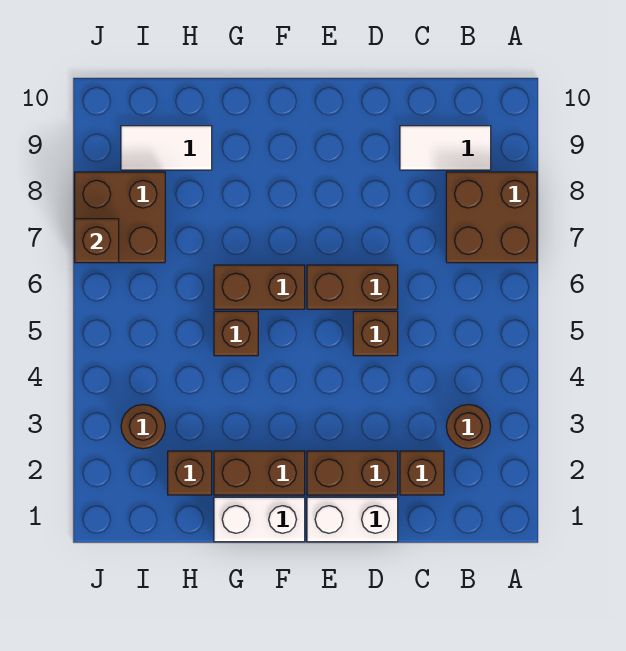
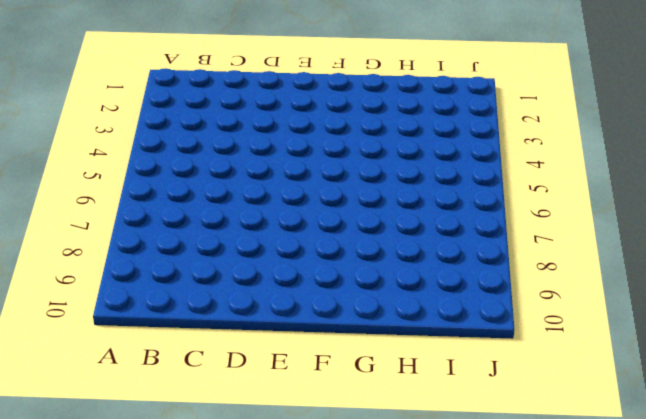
none -> brown brick A7:B8 level 1
none -> brown round brick B3 level 1
none -> white tile B9:C9 level 1

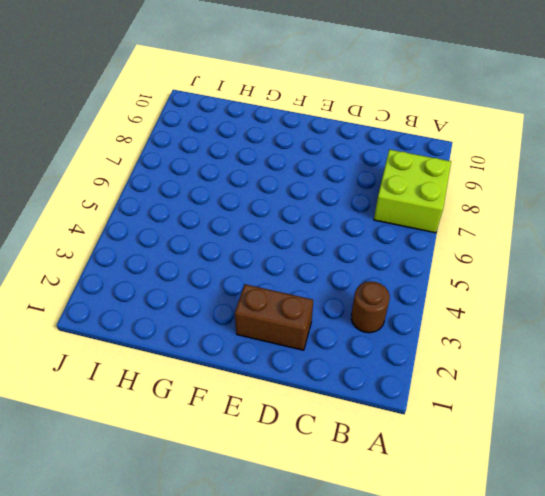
lime brick A7:B8 level 1 -> brown brick A7:B8 level 1
none -> white tile B9:C9 level 1
none -> brown brick C2 level 1
none -> white brick D1:E1 level 1

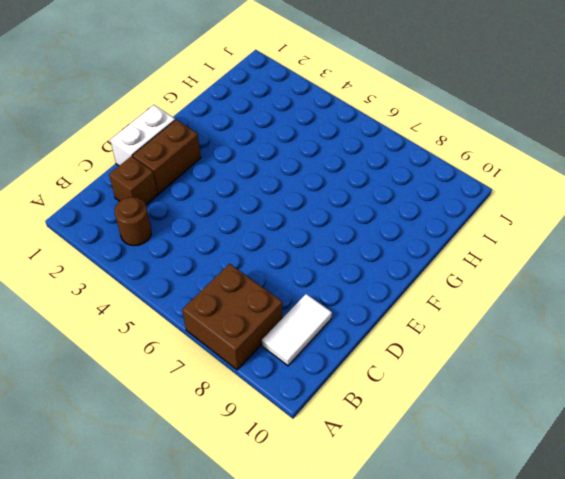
none -> brown brick D5 level 1
none -> brown brick D6:E6 level 1
none -> white brick F1:G1 level 1

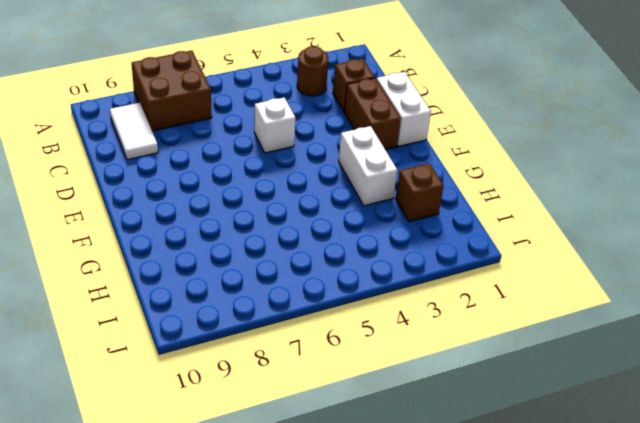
white brick D5 level 1 -> brown brick D5 level 1
white brick F3:G3 level 1 -> white brick F1:G1 level 1
none -> brown brick D6:E6 level 1
none -> brown brick F2:G2 level 1
none -> brown brick F6:G6 level 1

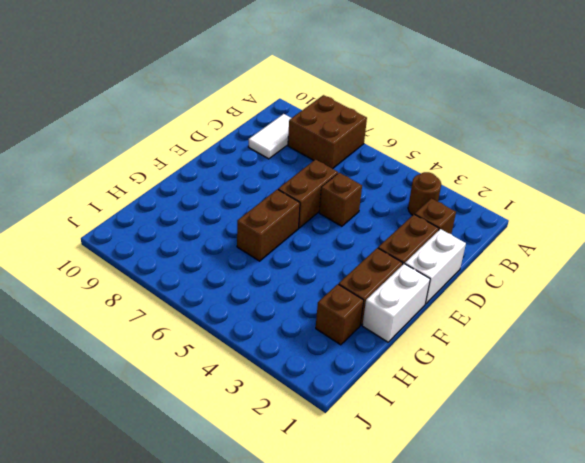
none -> brown brick G5 level 1
none -> white tile H9:I9 level 1
none -> brown round brick I3 level 1

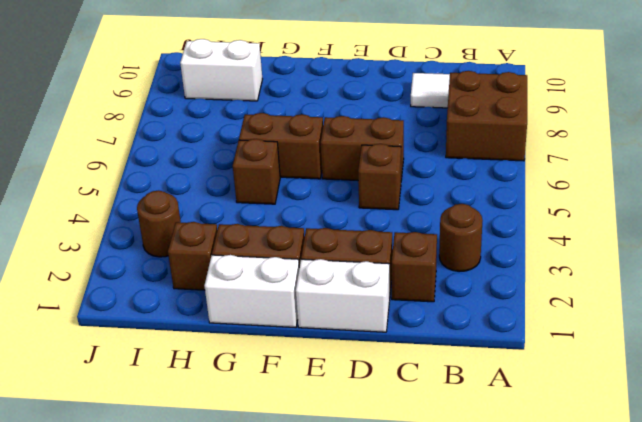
white brick H9:I9 level 1 -> white tile H9:I9 level 1
none -> brown brick I7:J8 level 1
none -> brown brick J7 level 2

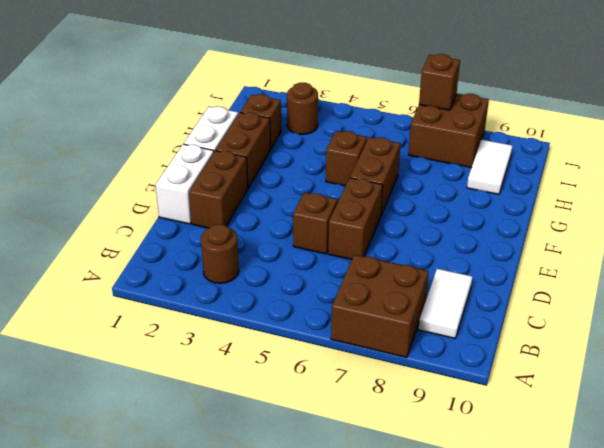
none -> brown brick C2 level 1

